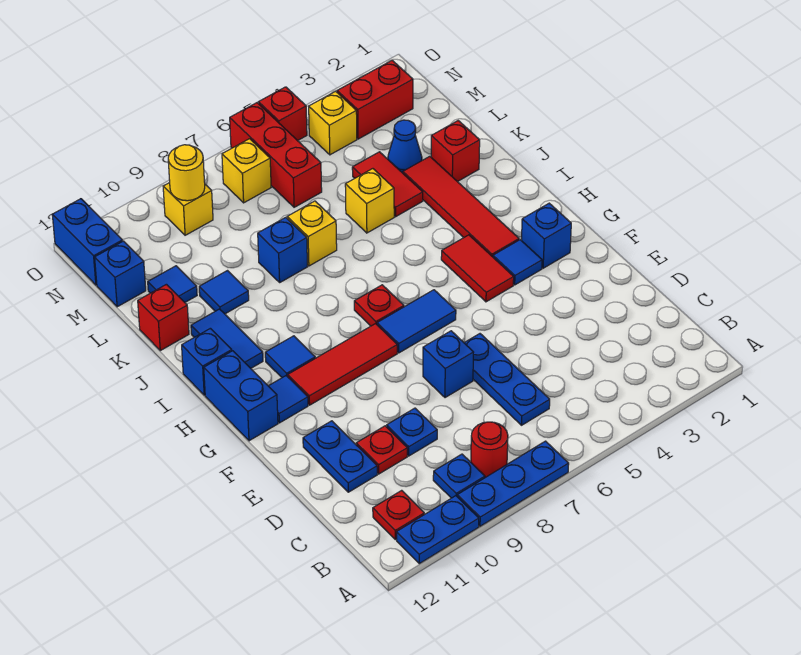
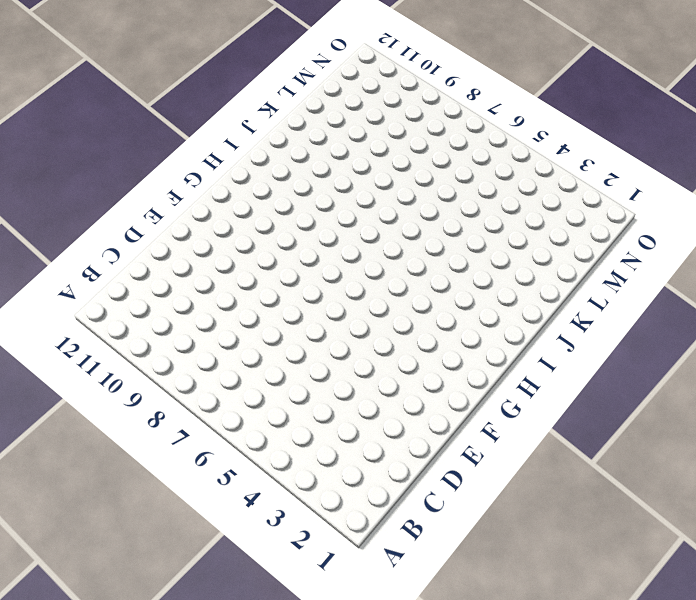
none -> blue plate A7:A9 level 1
none -> blue plate A10:A11 level 1
none -> red round brick B8 level 1
none -> blue plate B9 level 1

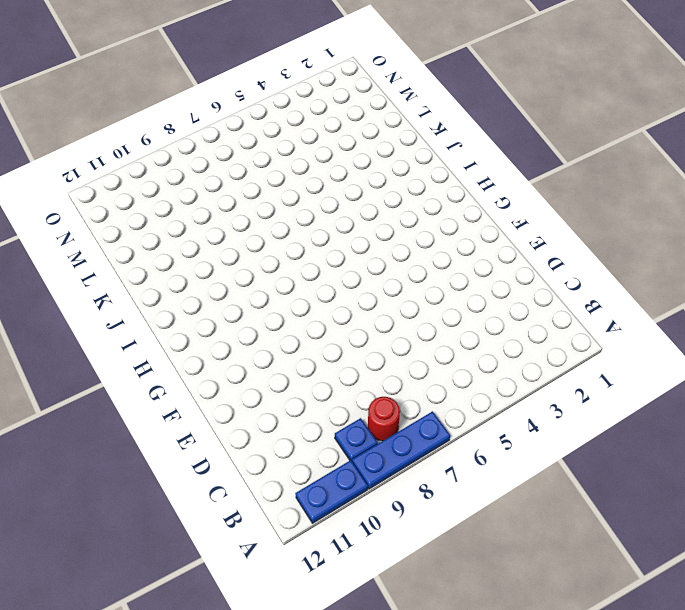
none -> red plate B11 level 1
none -> blue plate C6:E6 level 1
none -> blue plate D9 level 1
none -> red plate D10 level 1

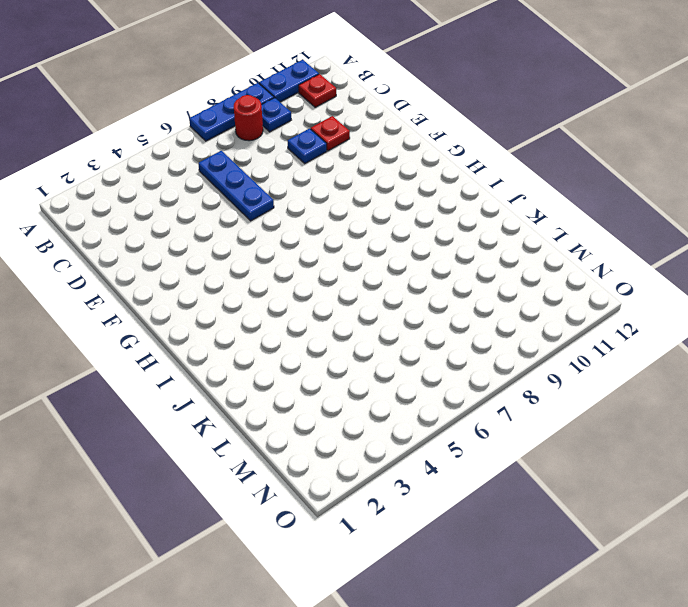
none -> blue plate D11:E11 level 1
none -> blue brick E7 level 1
none -> blue brick G2 level 1
none -> blue tile G3 level 1

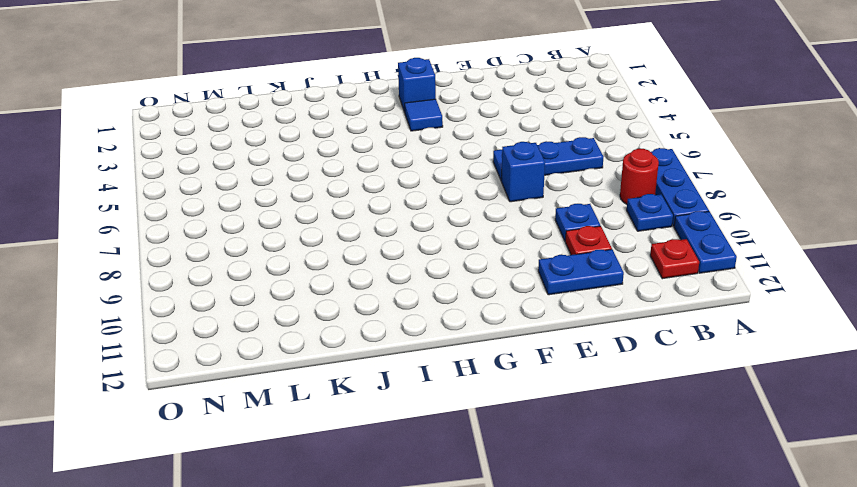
none -> red tile G4:H4 level 1
none -> blue tile G6:G7 level 1
none -> red tile G8:G10 level 1
none -> blue tile G11 level 1

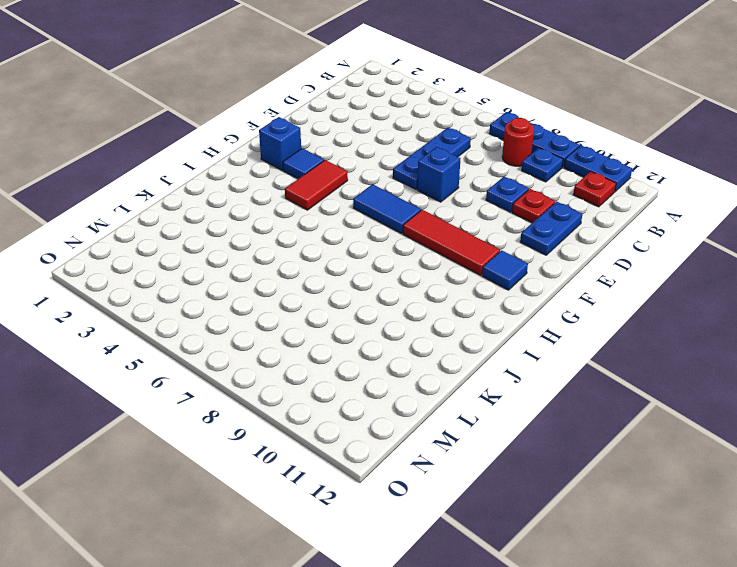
none -> blue brick G12:H12 level 1
none -> red tile H3:K3 level 1
none -> red plate H7 level 1
none -> blue tile H10 level 1

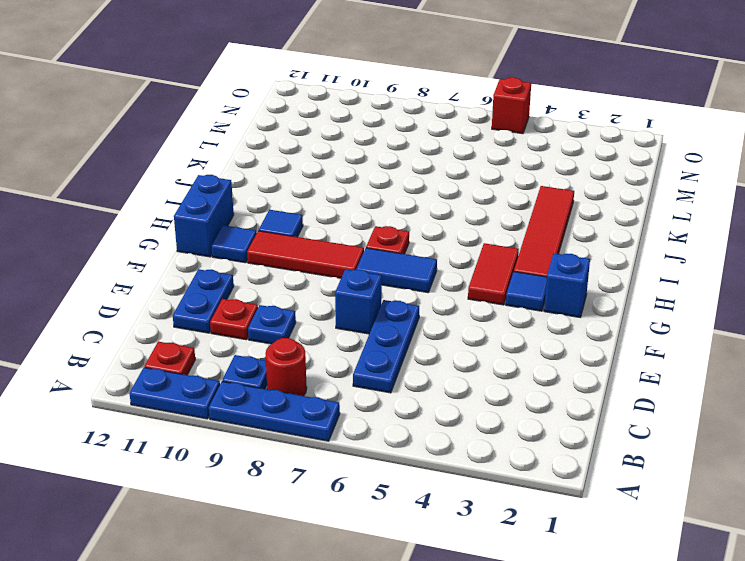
none -> blue tile I11:J11 level 1
none -> blue brick I12 level 1
none -> red brick K2 level 1
none -> red tile K4:L4 level 1

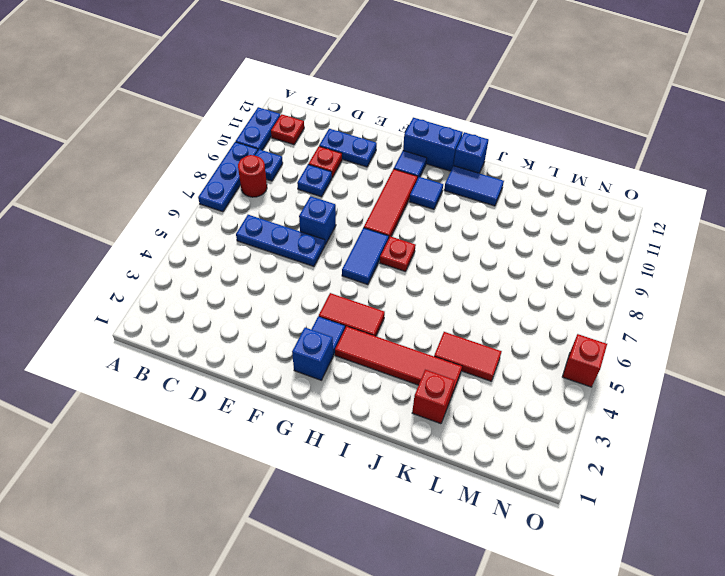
none -> yellow brick K5 level 1
none -> yellow brick K7 level 1
none -> blue brick K8 level 1
none -> blue tile K10 level 1

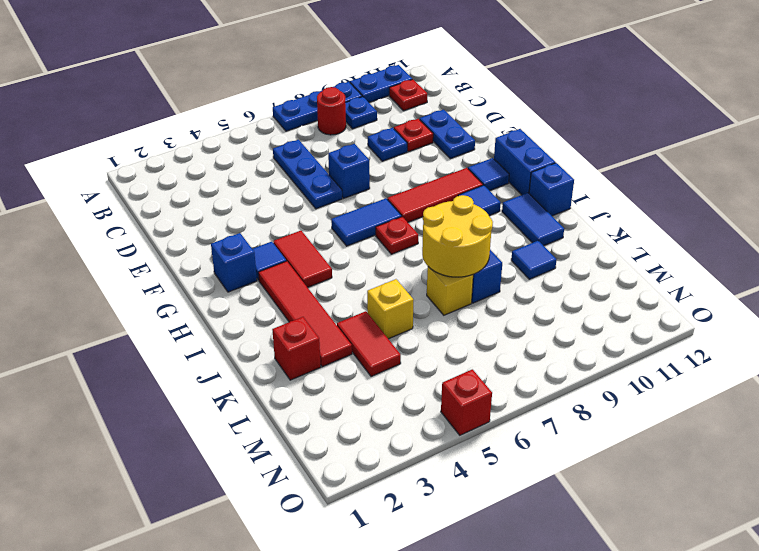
yellow round brick J7:K8 level 2 -> none
none -> red brick K12 level 1
none -> blue cone L3 level 1
none -> blue tile L11 level 1
none -> red brick M6:O6 level 1

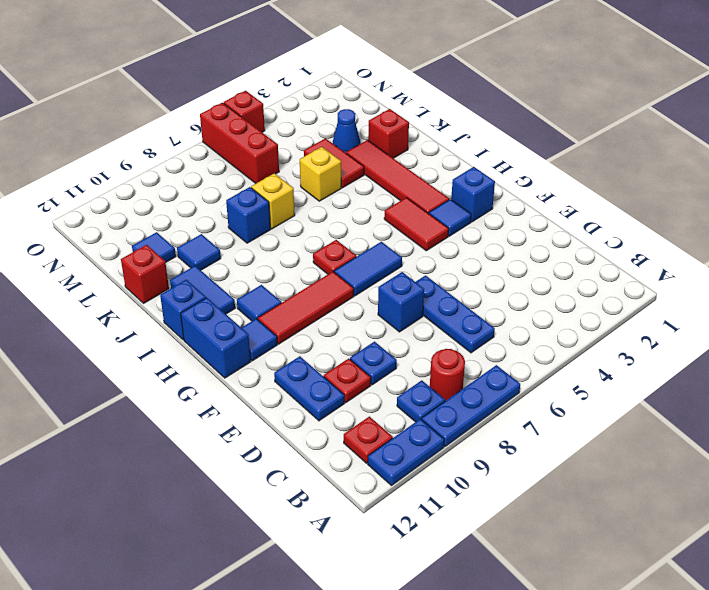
none -> blue brick M12 level 1
none -> red brick N2:N3 level 1
none -> yellow brick N4 level 1
none -> yellow brick N7 level 1

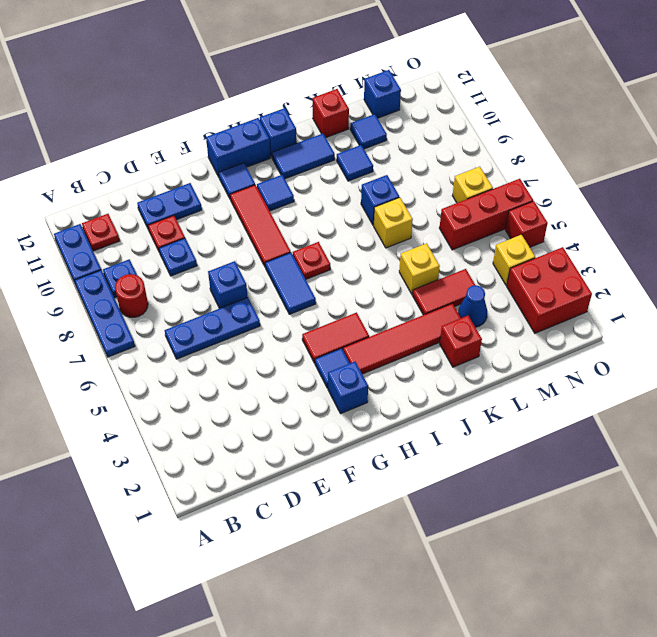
red brick N2:O3 level 1 -> red brick N2:N3 level 1
none -> yellow brick N9 level 1
none -> blue brick N12:O12 level 1
none -> yellow round brick N9 level 2

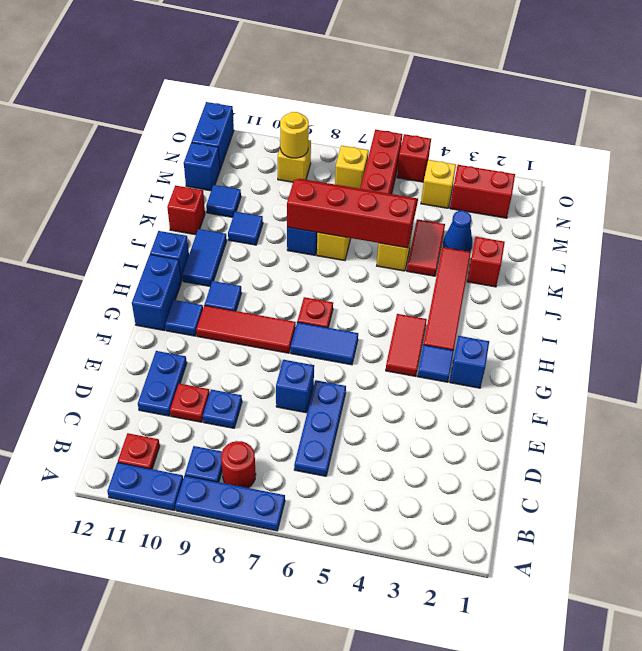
red slope K5:L8 level 2 top K -> none

